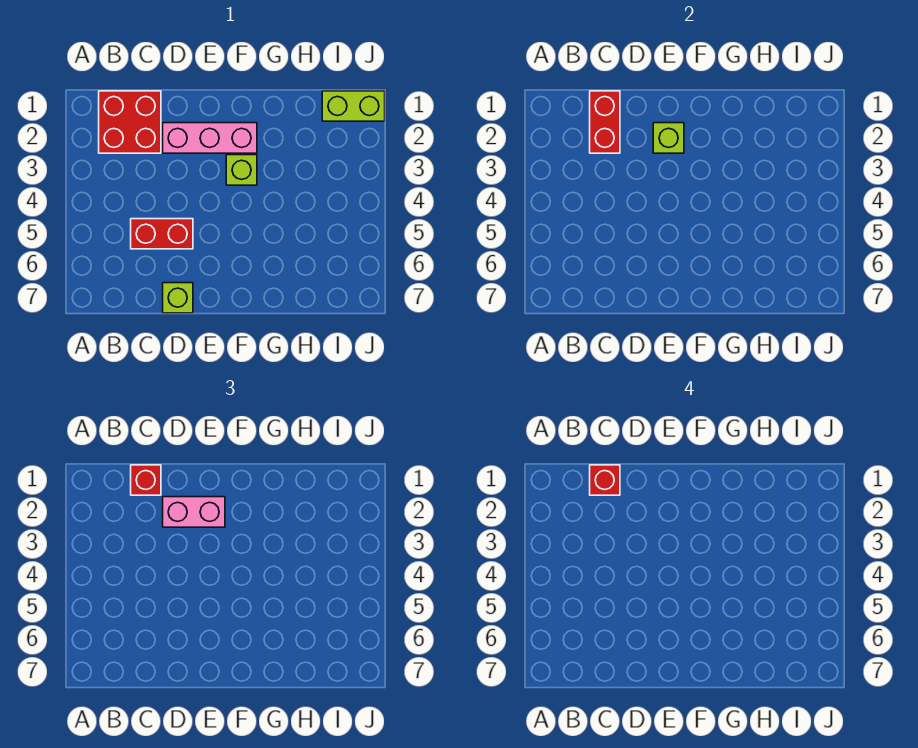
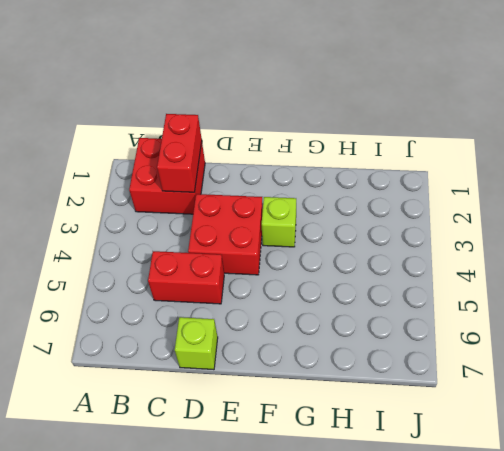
red brick D3:E4 level 1 -> none
none -> pink brick D2:F2 level 1
none -> lime brick I1:J1 level 1

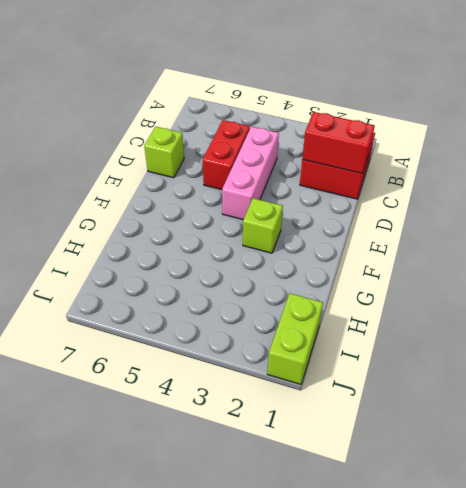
pink brick C4:E4 level 1 -> pink brick D2:F2 level 1
none -> lime brick E2 level 2
none -> red brick C1 level 3

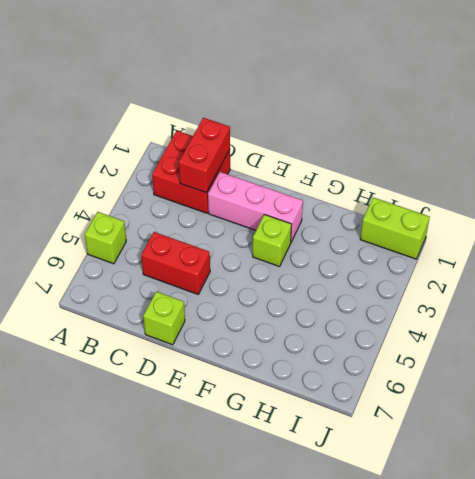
lime brick A5 level 1 -> lime brick E2 level 2
none -> red brick C1 level 3
none -> pink brick D2:E2 level 3

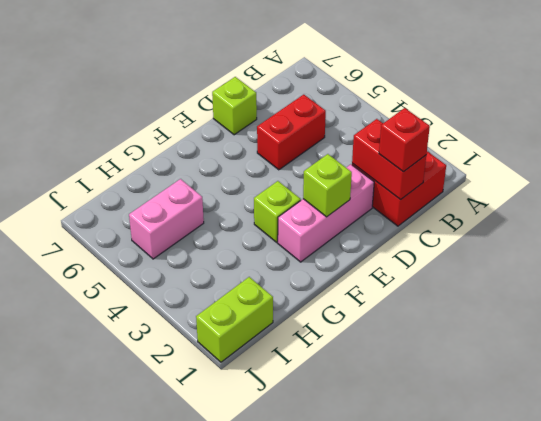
pink brick H5:I5 level 1 -> pink brick D2:E2 level 3
none -> red brick C1 level 4

